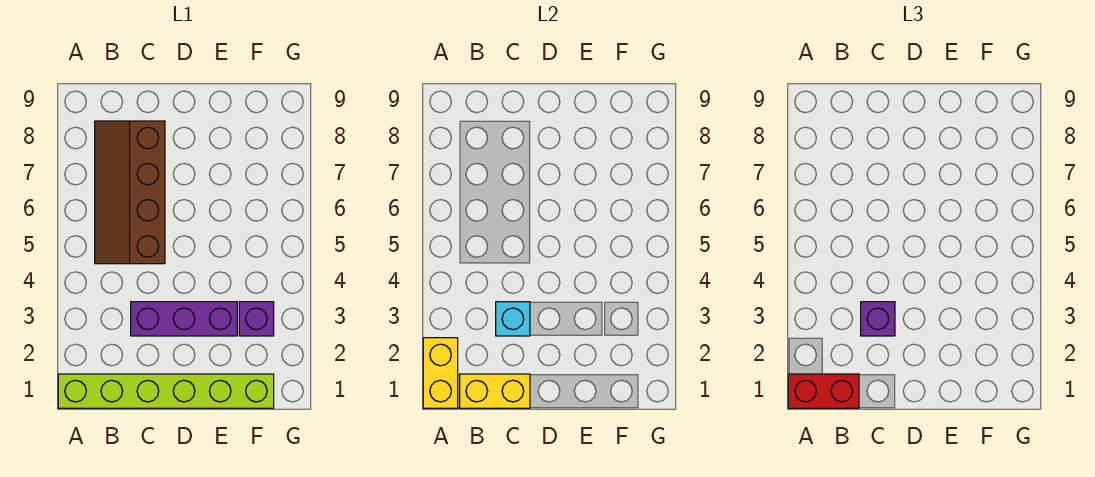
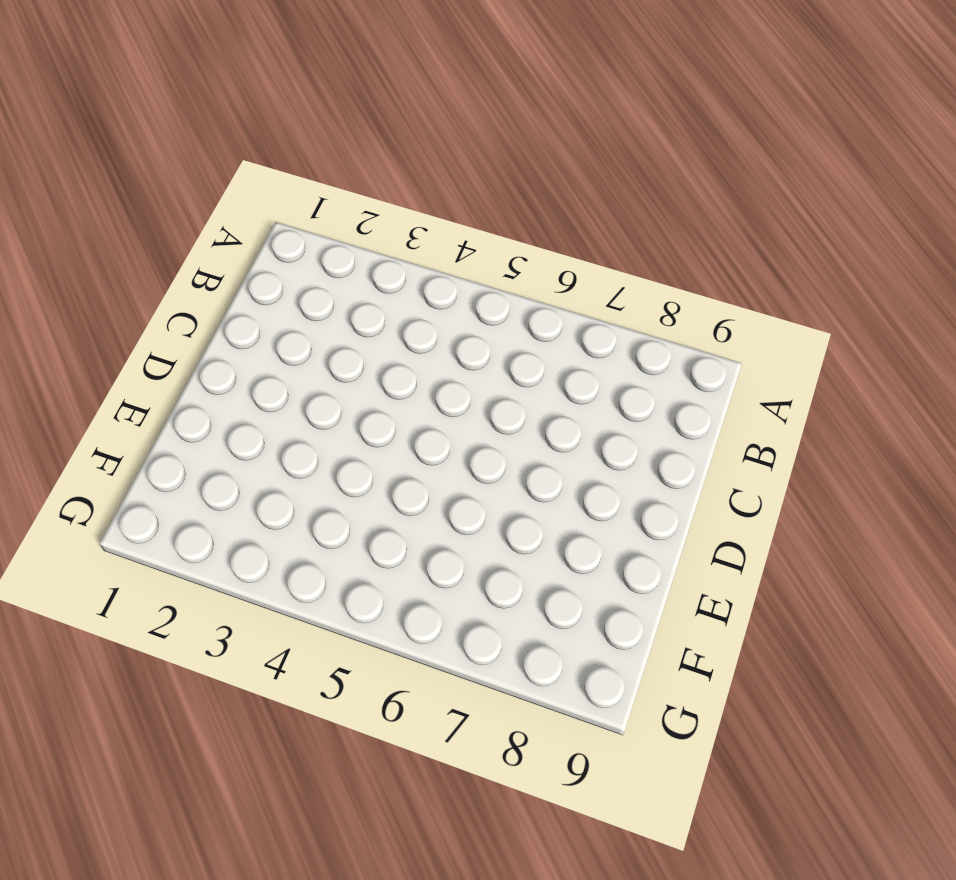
none -> lime brick A1:F1 level 1
none -> brown slope B5:C8 level 1 top C

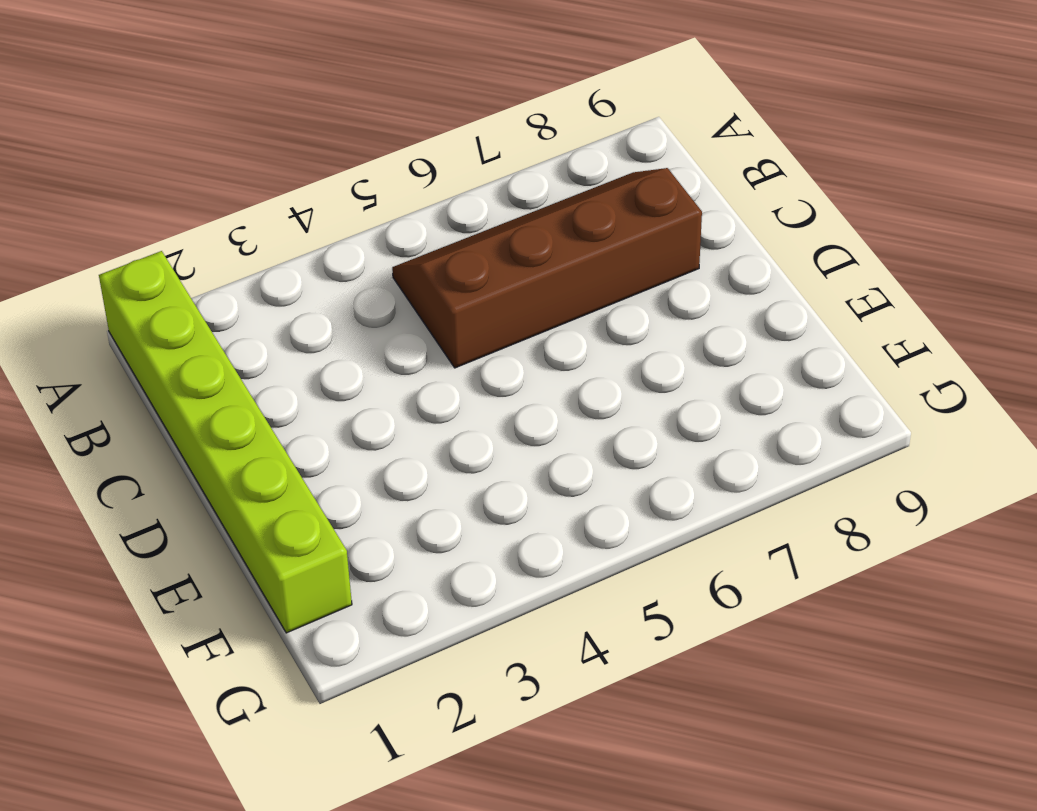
none -> purple brick C3:E3 level 1
none -> purple brick F3 level 1

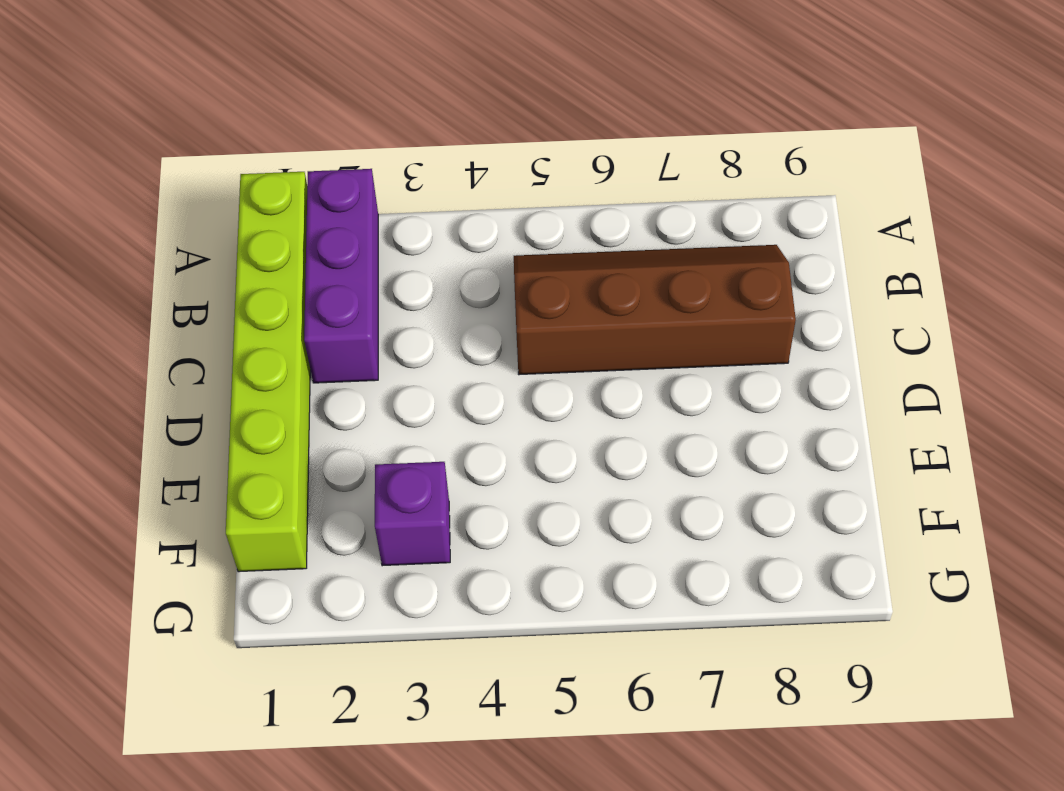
purple brick A2:C2 level 1 -> purple brick C3:E3 level 1
none -> yellow brick A1:A2 level 2
none -> yellow brick B1:C1 level 2

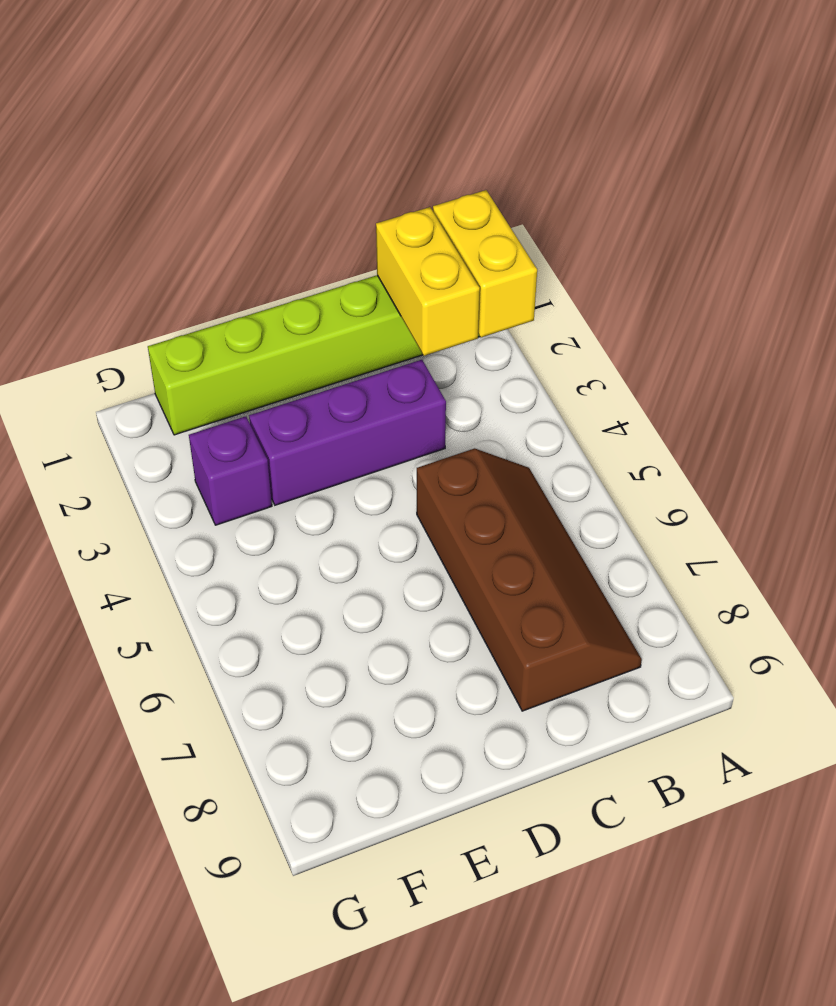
yellow brick B1:B2 level 2 -> yellow brick B1:C1 level 2
none -> cyan brick C3 level 2
none -> red brick A1:B1 level 3

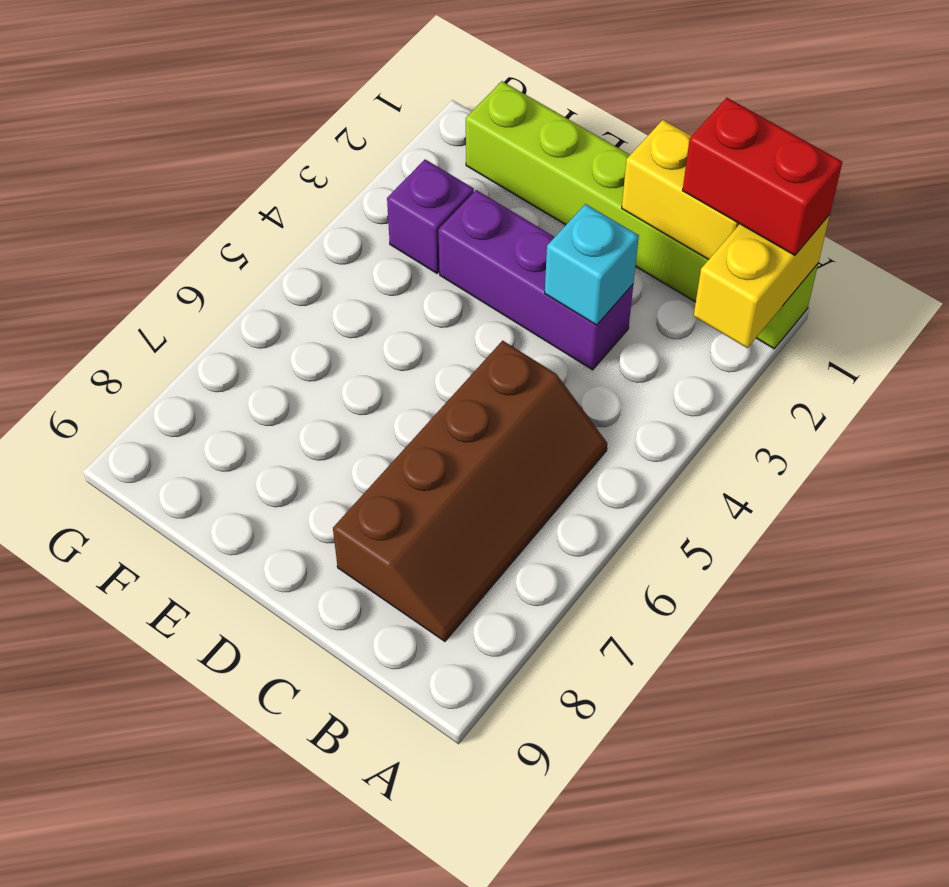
none -> purple brick C3 level 3

